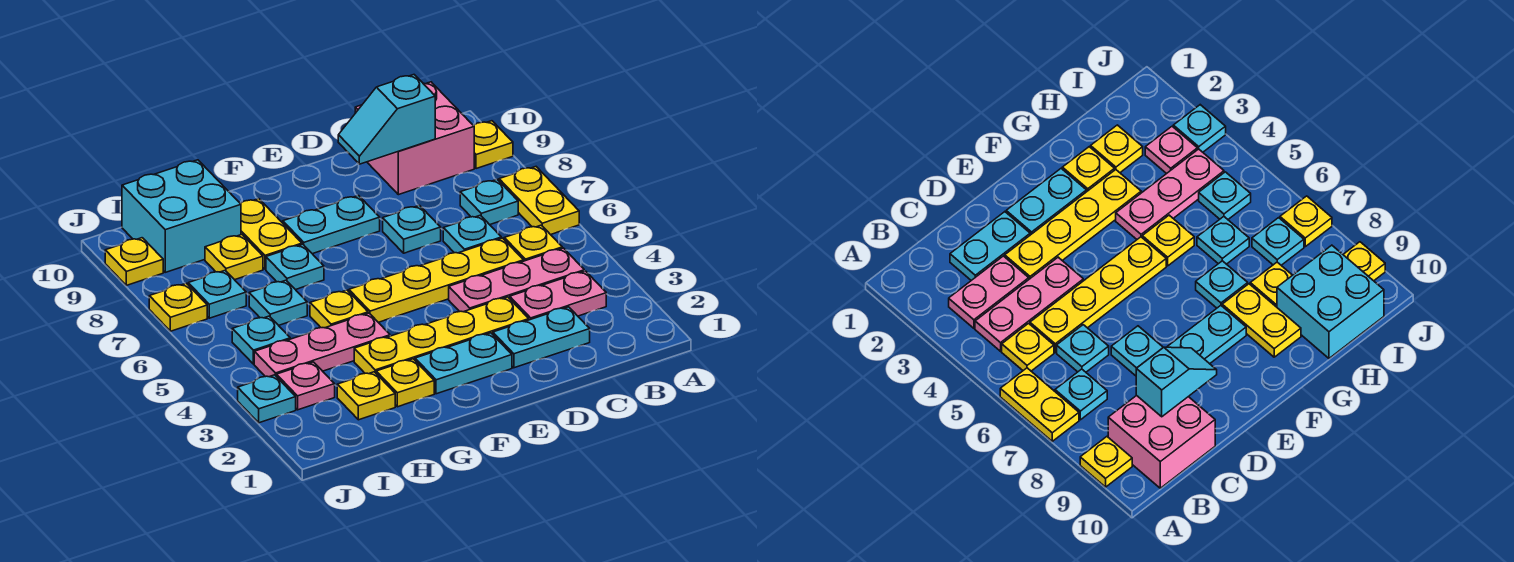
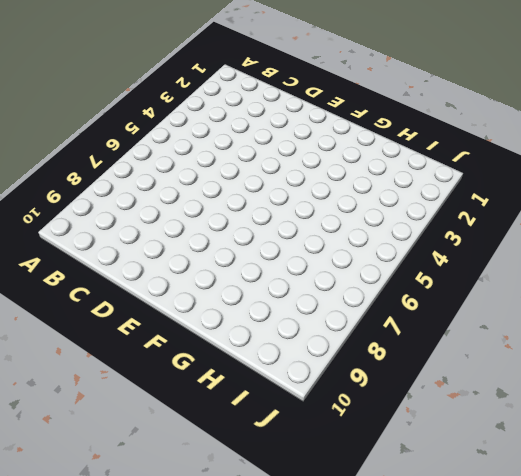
none -> yellow plate A6:A7 level 1
none -> yellow plate A9 level 1
none -> pink plate B3:C3 level 1
none -> pink plate B4:D4 level 1

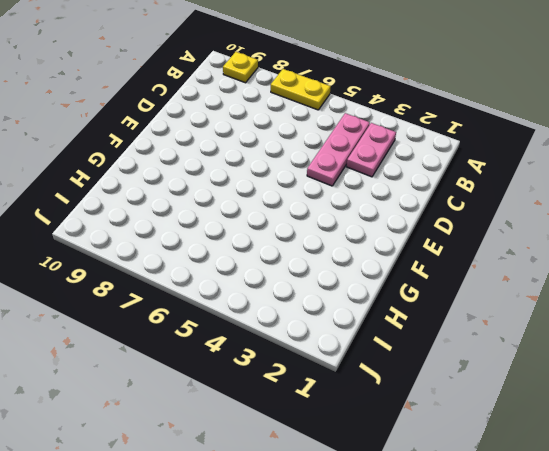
none -> yellow plate B5 level 1
none -> cyan plate B7 level 1
none -> pink brick B9:C10 level 1
none -> cyan plate C2:D2 level 1

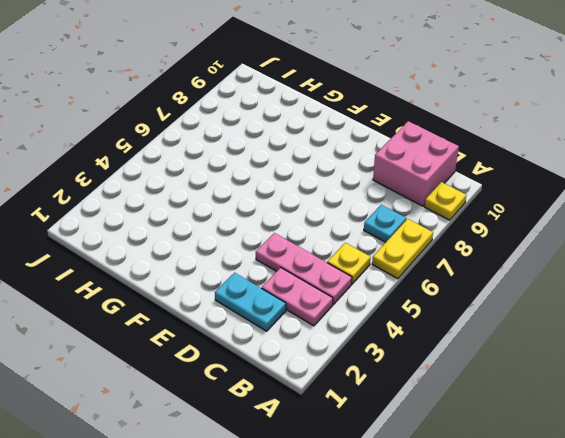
none -> yellow plate C5:F5 level 1
none -> cyan plate C6 level 1
none -> yellow plate D3:G3 level 1
none -> cyan plate D7 level 1

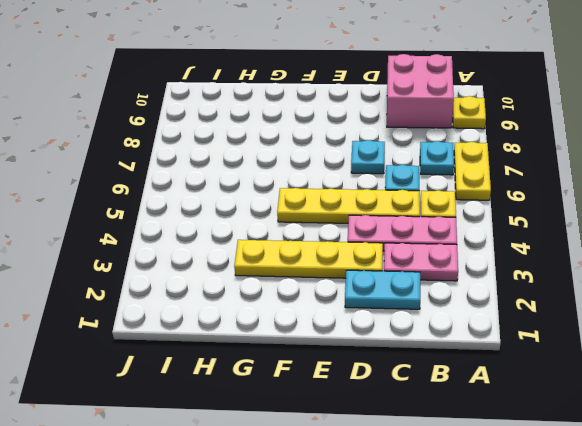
none -> cyan plate E2:F2 level 1
none -> cyan plate E8:F8 level 1
none -> yellow plate G2 level 1
none -> pink plate G4:I4 level 1

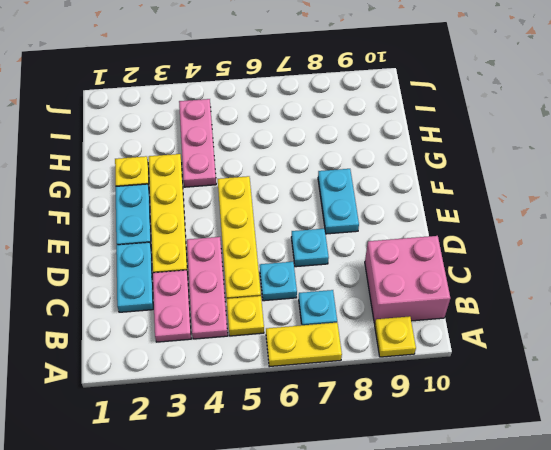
none -> yellow plate G5 level 1
none -> cyan plate G7 level 1
none -> yellow plate G8:G9 level 1
none -> yellow plate H2 level 1

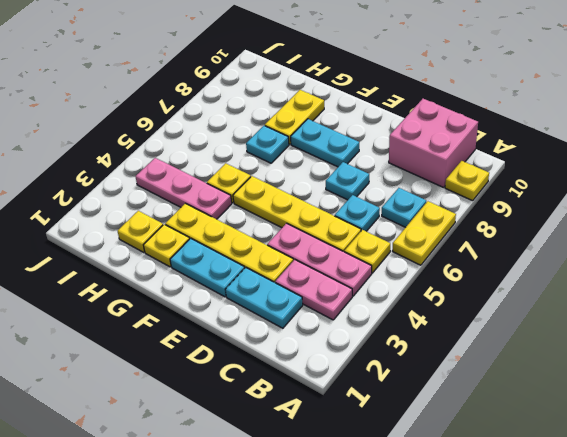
none -> cyan plate H6 level 1
none -> yellow plate H8 level 1
none -> cyan brick H9:I10 level 1
none -> pink plate I3 level 1

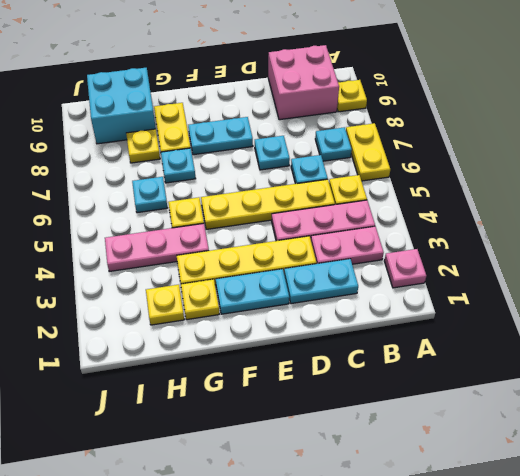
pink plate A2 level 1 -> pink plate I3 level 1
none -> cyan plate I5 level 1
none -> cyan plate I7 level 1
none -> cyan plate J3 level 1
none -> yellow plate J7 level 1

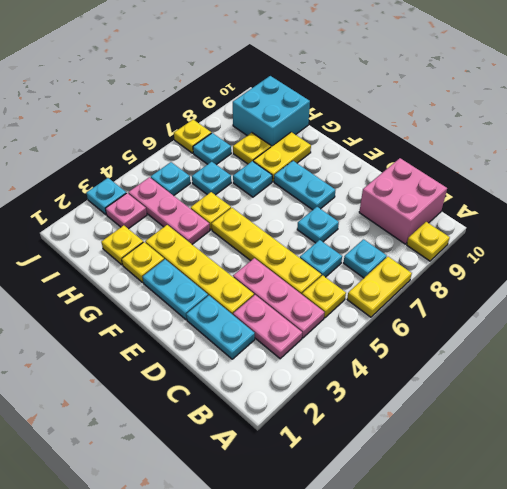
none -> yellow plate J9 level 1
none -> cyan slope C9:D9 level 2 top C

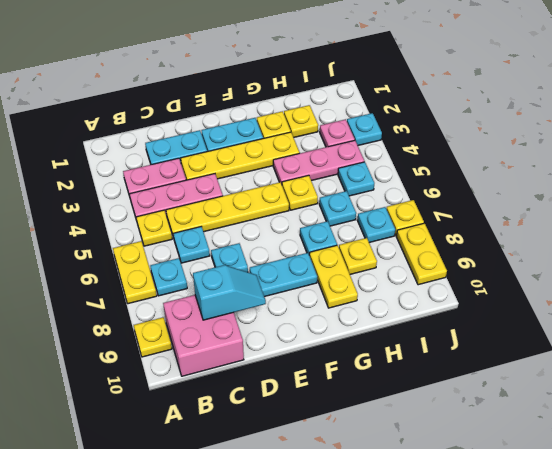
yellow plate J8:J9 level 1 -> yellow plate J9 level 1
none -> cyan brick H9:I10 level 1

